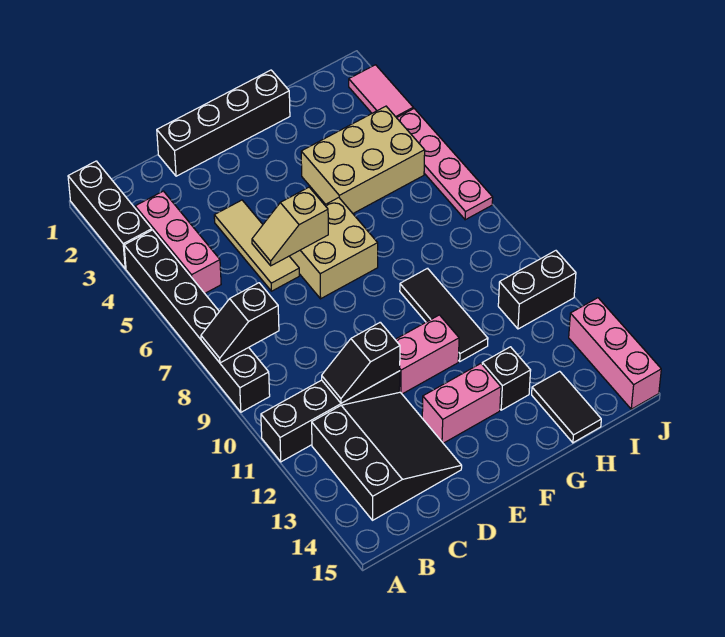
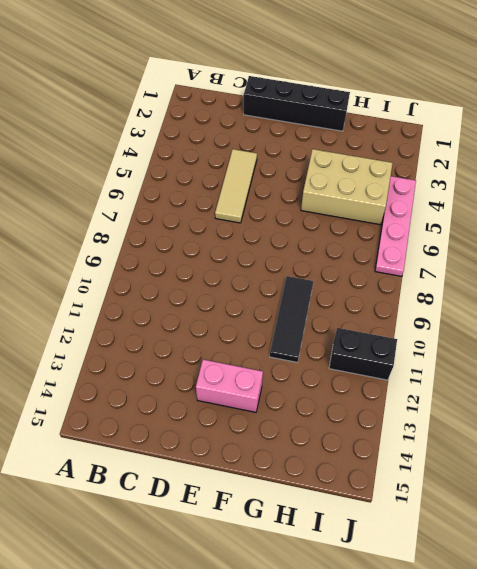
none -> black brick A1:A3 level 1
none -> black brick A4:A9 level 1
none -> black brick A11:D11 level 1

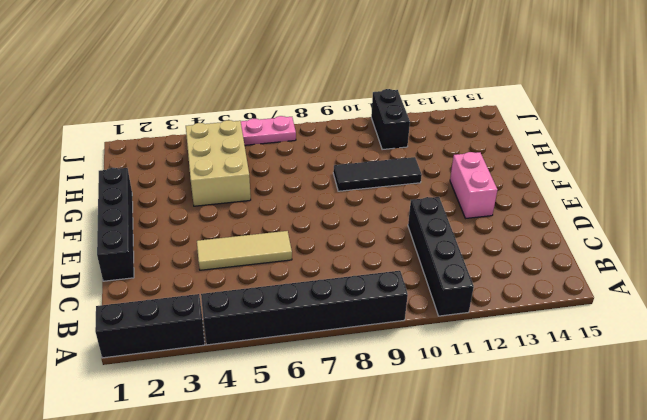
none -> pink brick B3:B5 level 1
none -> black slope B12:D14 level 1 top B
none -> tan brick E6:F7 level 1

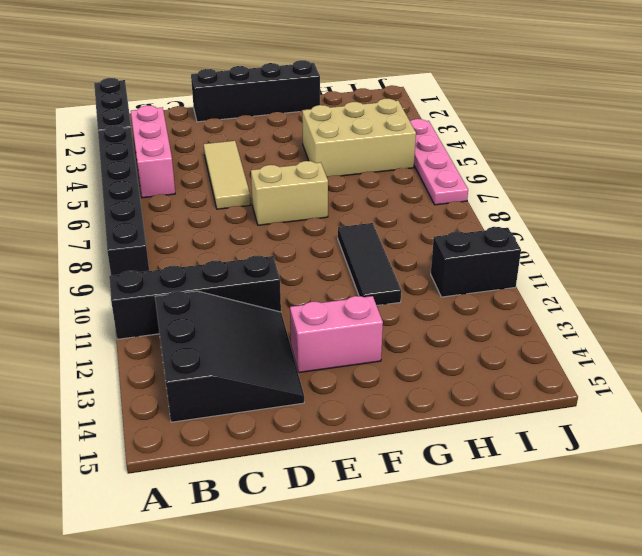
tan brick E7:F7 level 1 -> tan brick E6:F7 level 1
none -> pink brick E11:F11 level 1
none -> black brick G13 level 1
none -> black tile H14:H15 level 1

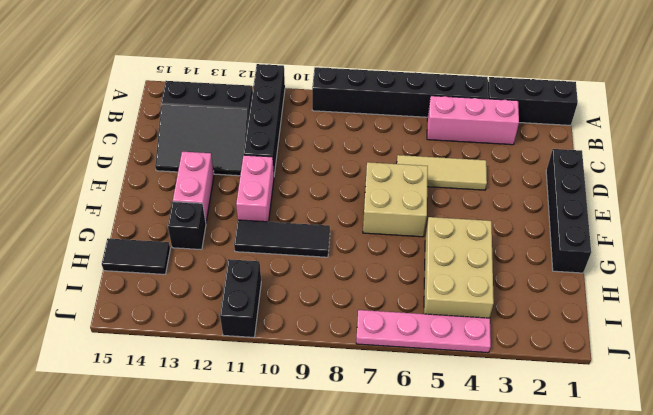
none -> pink tile J2:J3 level 1
none -> pink brick J13:J15 level 1
none -> black slope A8:B8 level 2 top B

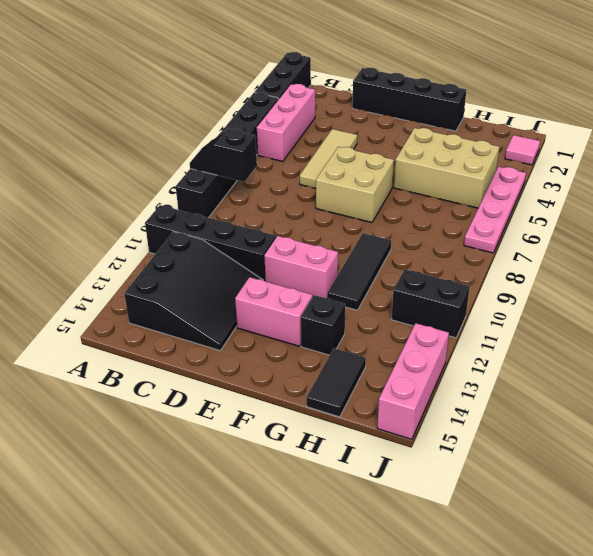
pink tile J2 level 1 -> pink tile J2:J3 level 1
none -> black slope C11:D11 level 2 top D
none -> tan slope D6:E6 level 2 top E

